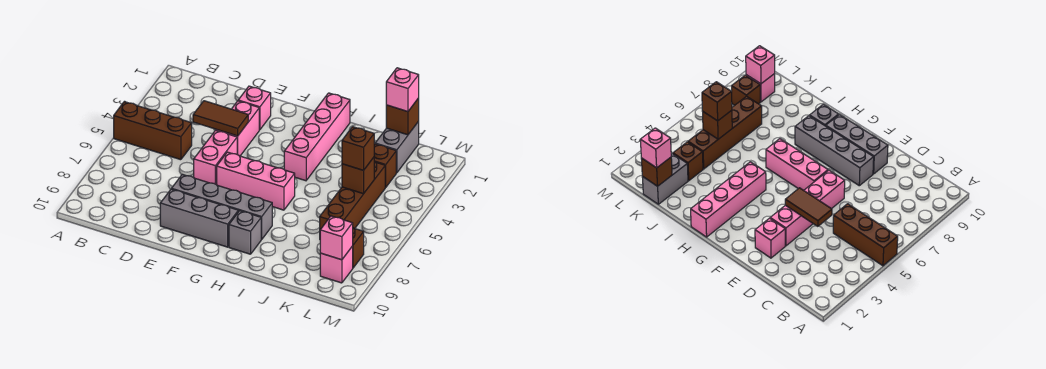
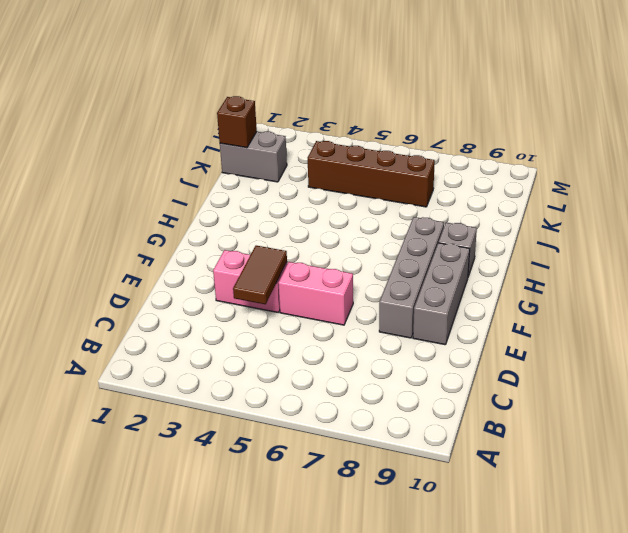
none -> brown brick A5:C5 level 1
none -> pink brick E2 level 1
none -> pink brick F6:H6 level 1

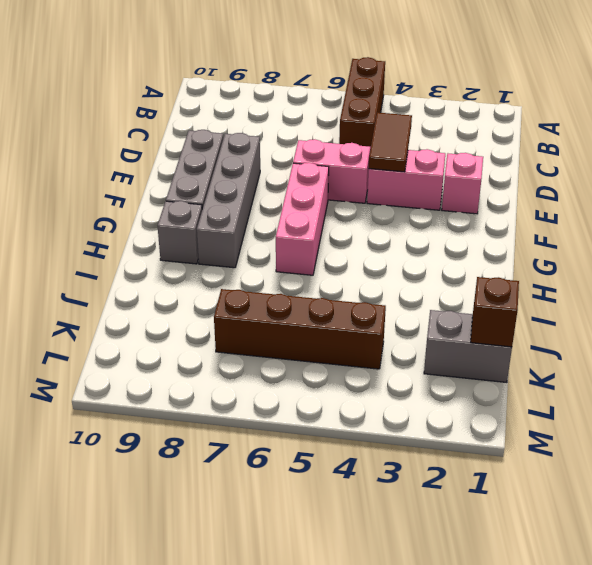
none -> pink brick H1:H4 level 1
none -> brown brick K3 level 1
none -> brown brick L8 level 1

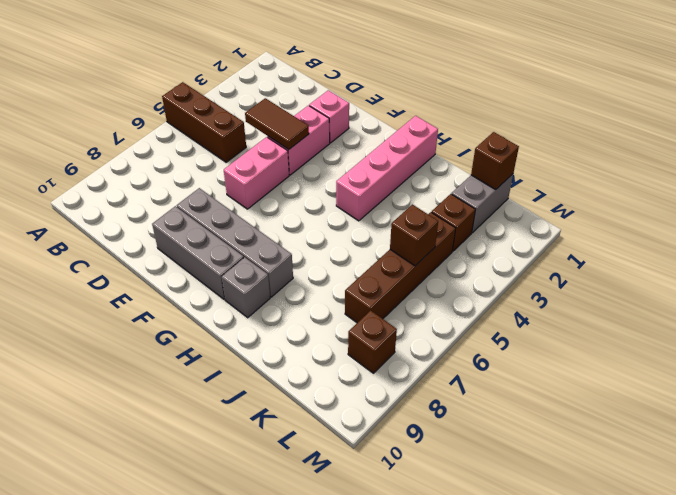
none -> pink brick F6:H6 level 1
none -> pink brick L9 level 1
none -> pink brick L9 level 2

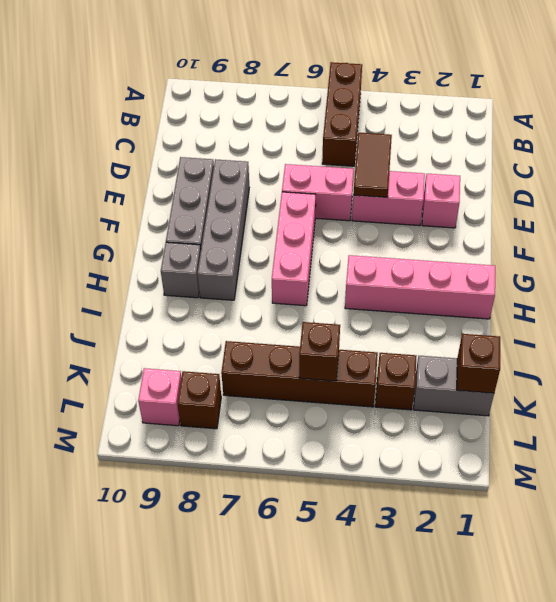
none -> pink brick L9 level 2
none -> pink brick K1 level 3
none -> brown brick K5 level 3

